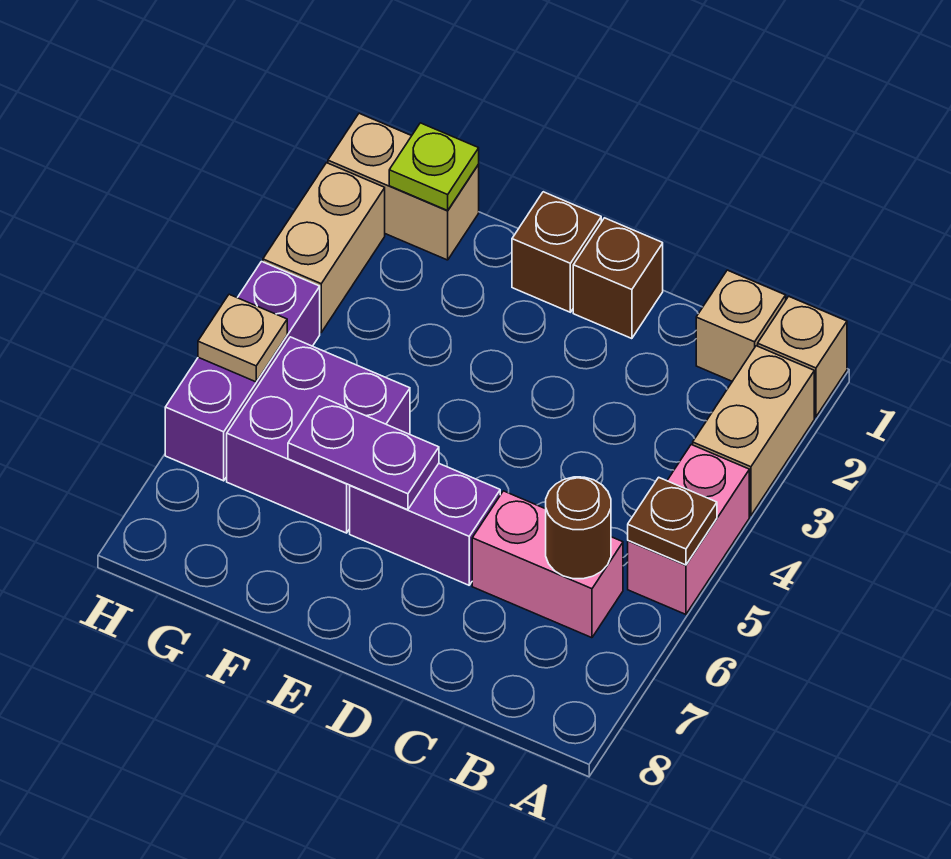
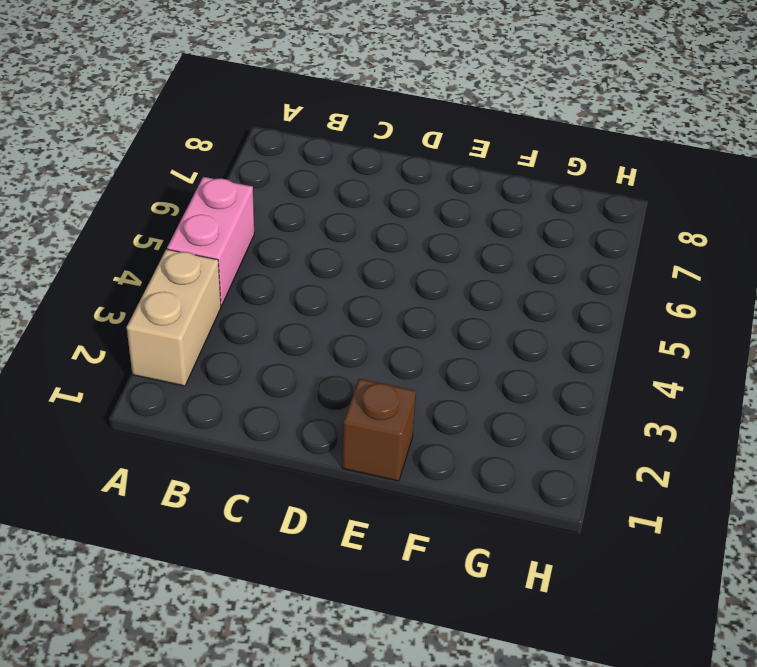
none -> tan brick A1 level 1
none -> tan brick B1 level 1
none -> pink brick B6:C6 level 1

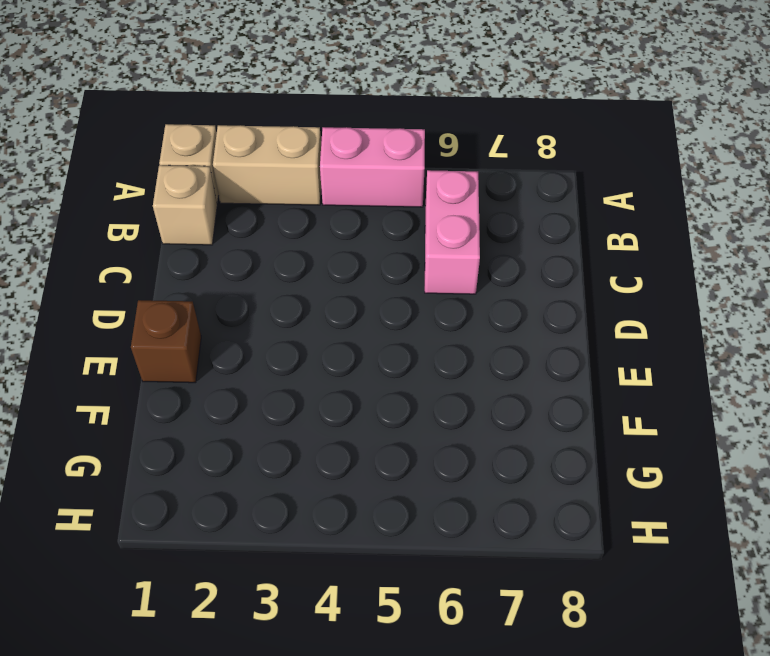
none -> brown brick D1 level 1
none -> purple brick D6:E6 level 1
none -> purple brick F5:G6 level 1

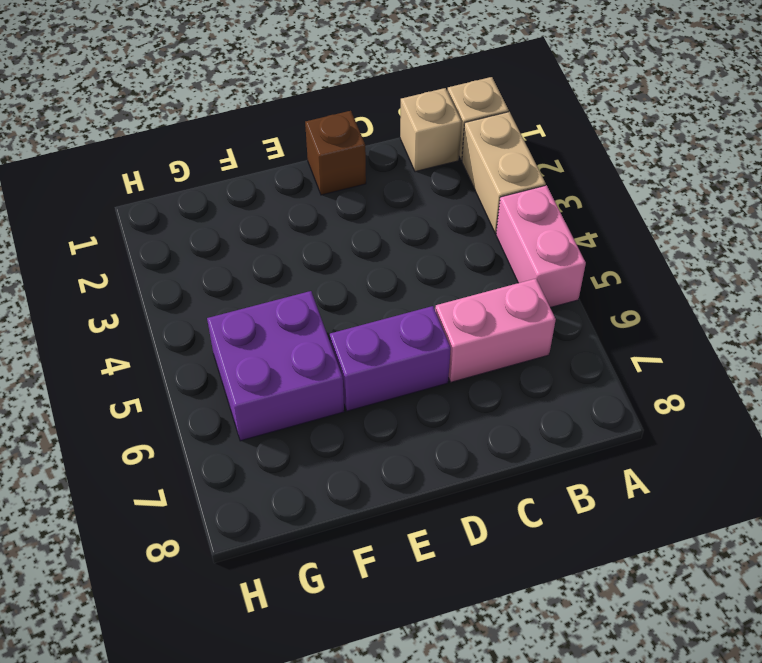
none -> brown brick E1 level 1
none -> tan brick G1:H1 level 1
none -> tan brick H2:H3 level 1

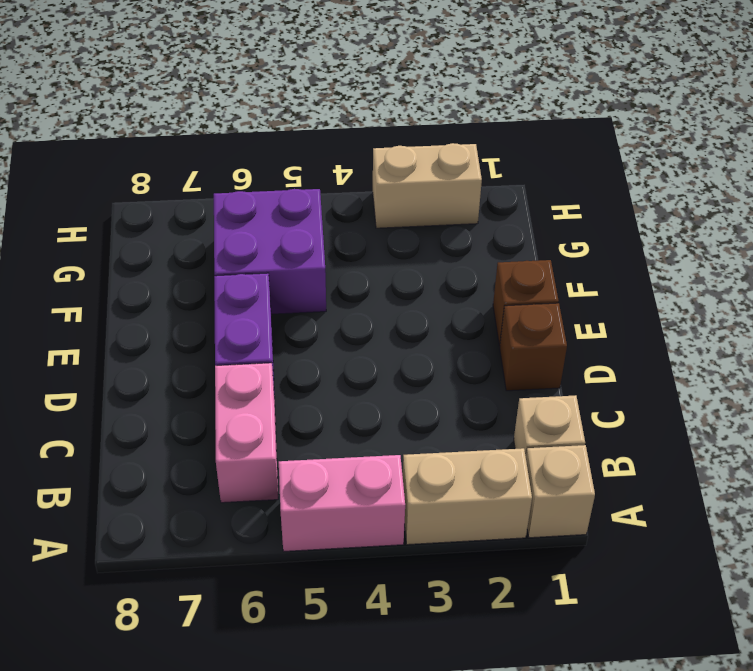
none -> tan brick G1:H1 level 1
none -> purple brick H4:H6 level 1
none -> brown plate A5 level 2

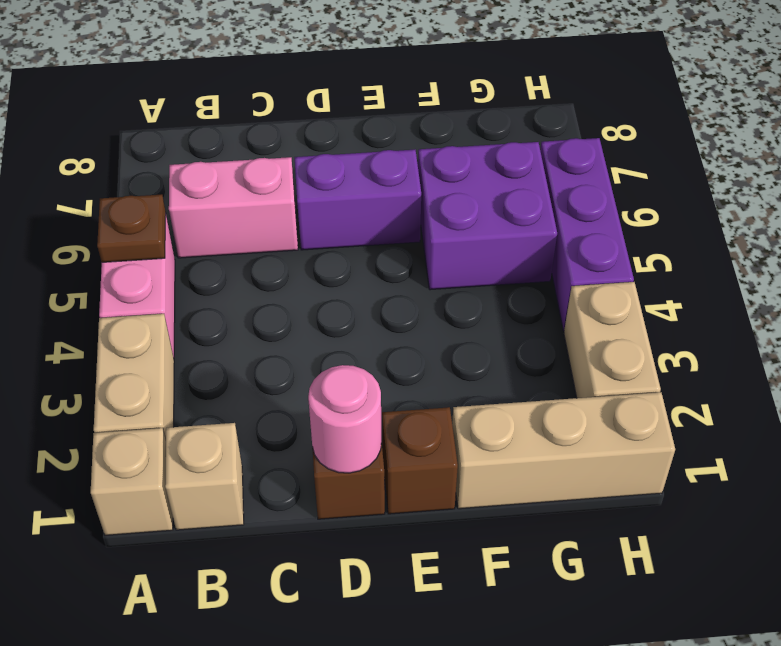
pink round brick D1 level 2 -> none
tan brick F1:H1 level 1 -> tan brick G1:H1 level 1
none -> brown round brick B6 level 2
none -> purple plate E6:F6 level 2
none -> lime plate G1 level 2

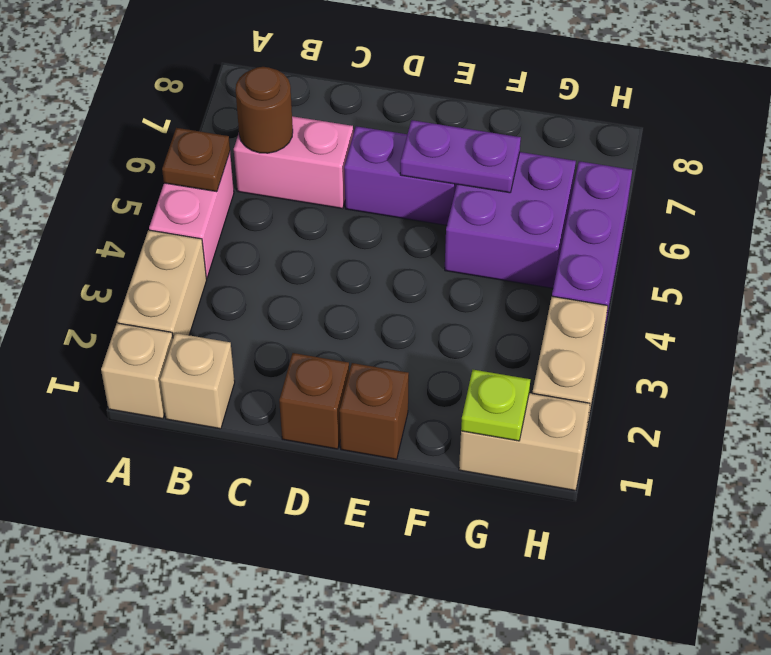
none -> tan plate H5 level 2

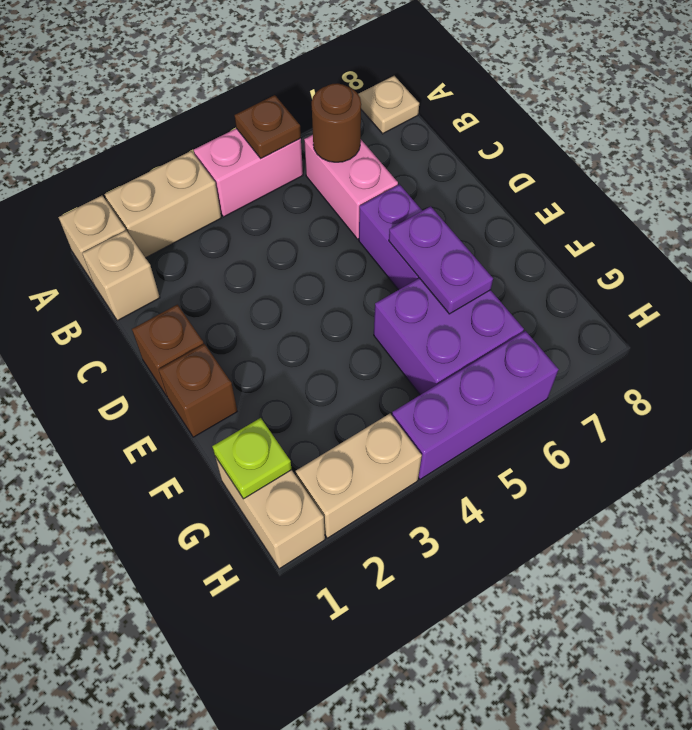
tan plate A8 level 1 -> tan plate H5 level 2

